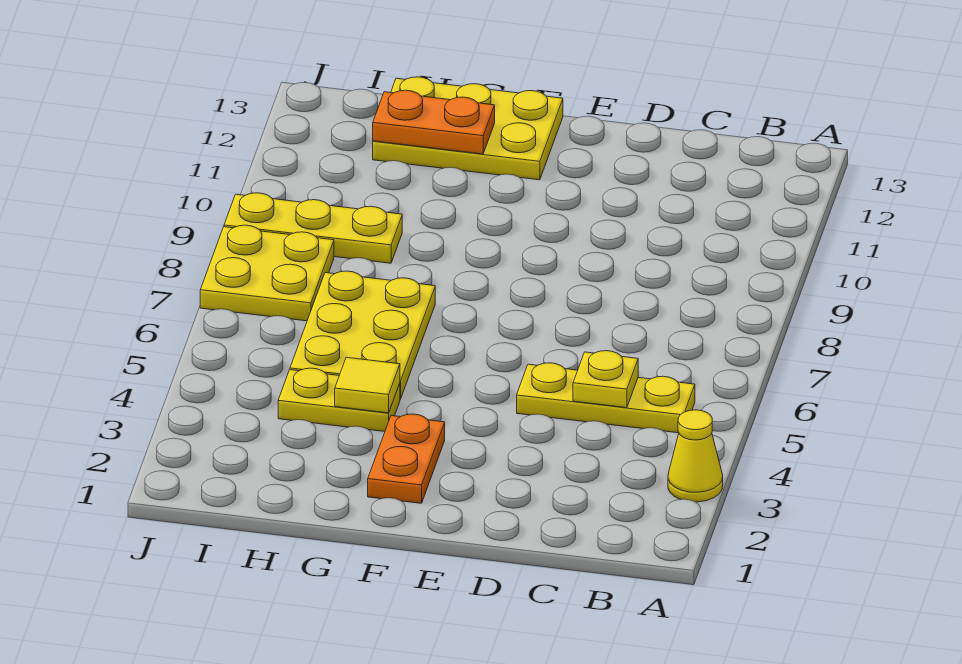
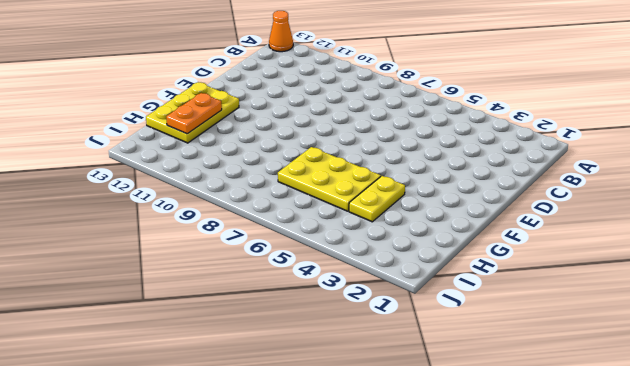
orange cone A13 level 1 -> none
none -> yellow cone A3 level 1
none -> yellow plate B5:D5 level 1

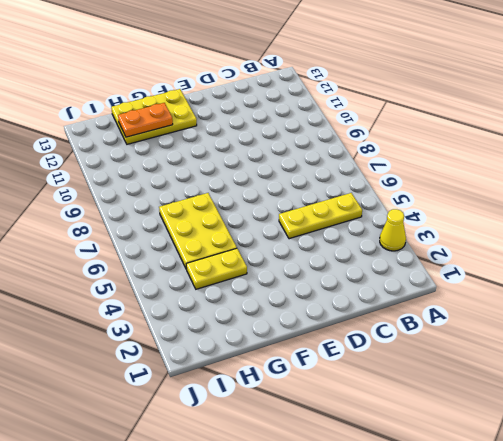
none -> orange plate F2:F3 level 1
none -> yellow plate H9:J9 level 1

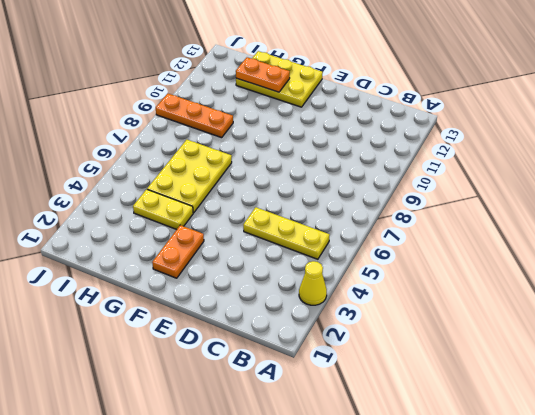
orange plate H9:J9 level 1 -> yellow plate H9:J9 level 1
none -> yellow plate I7:J8 level 1
none -> yellow plate C5 level 2

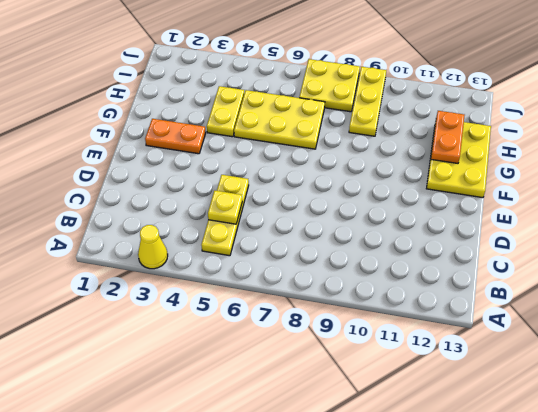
none -> yellow tile G4 level 2

